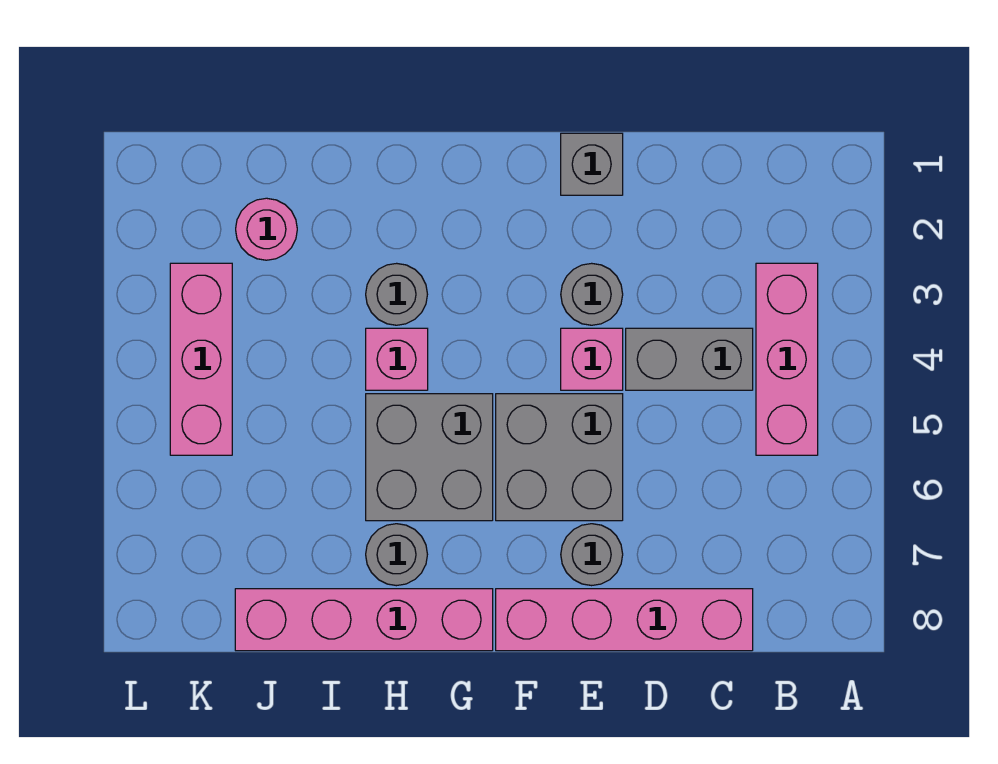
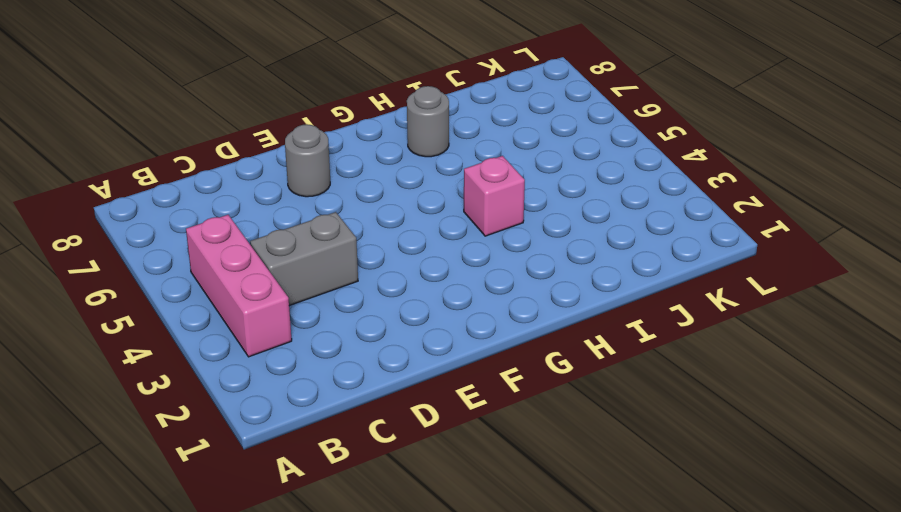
none -> pink brick C8:F8 level 1
none -> grey brick E1 level 1
none -> grey round brick E3 level 1

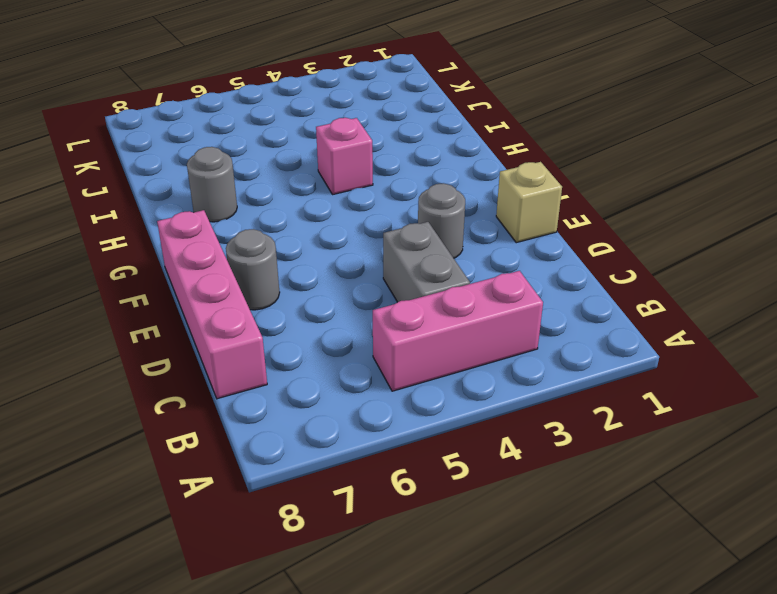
tan brick E1 level 1 -> grey brick E1 level 1
none -> pink brick E4 level 1
none -> grey brick E5:F6 level 1
none -> grey brick G5:H6 level 1

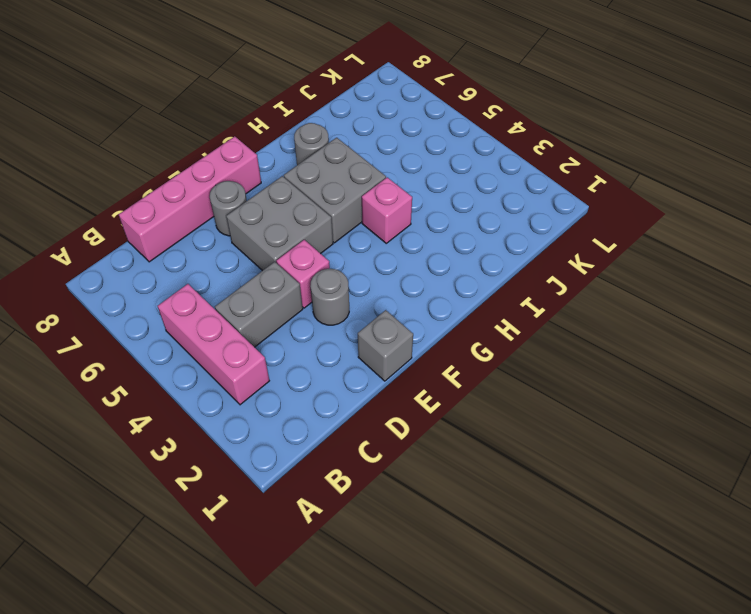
none -> pink brick G8:J8 level 1
none -> grey round brick H3 level 1
none -> pink round brick J2 level 1

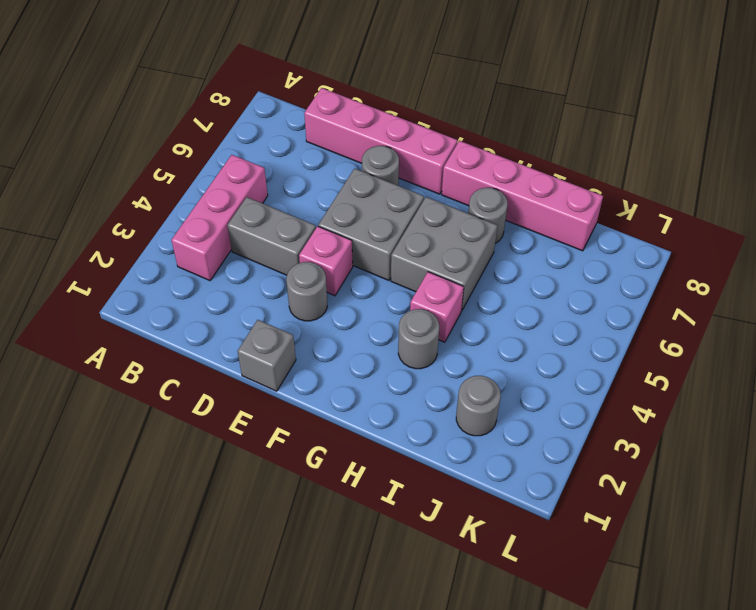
grey round brick J2 level 1 -> pink round brick J2 level 1
none -> pink brick K3:K5 level 1

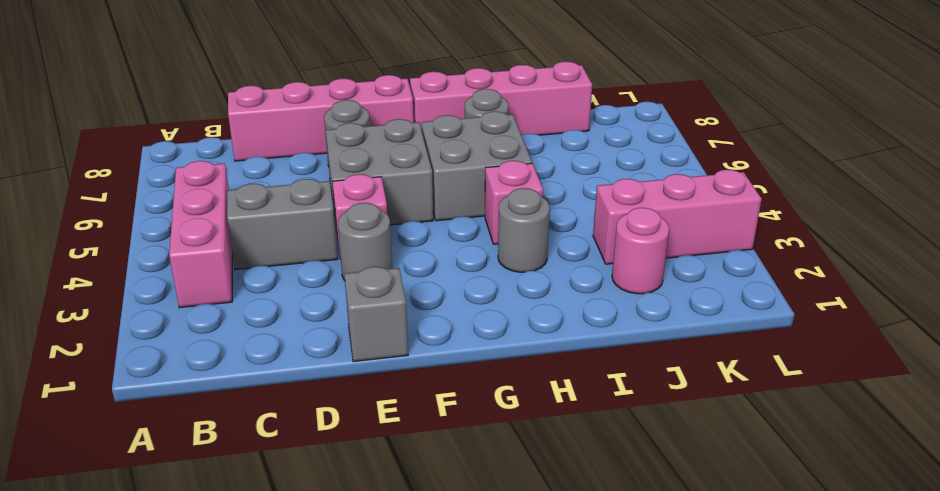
pink brick J3:L3 level 1 -> pink brick K3:K5 level 1

